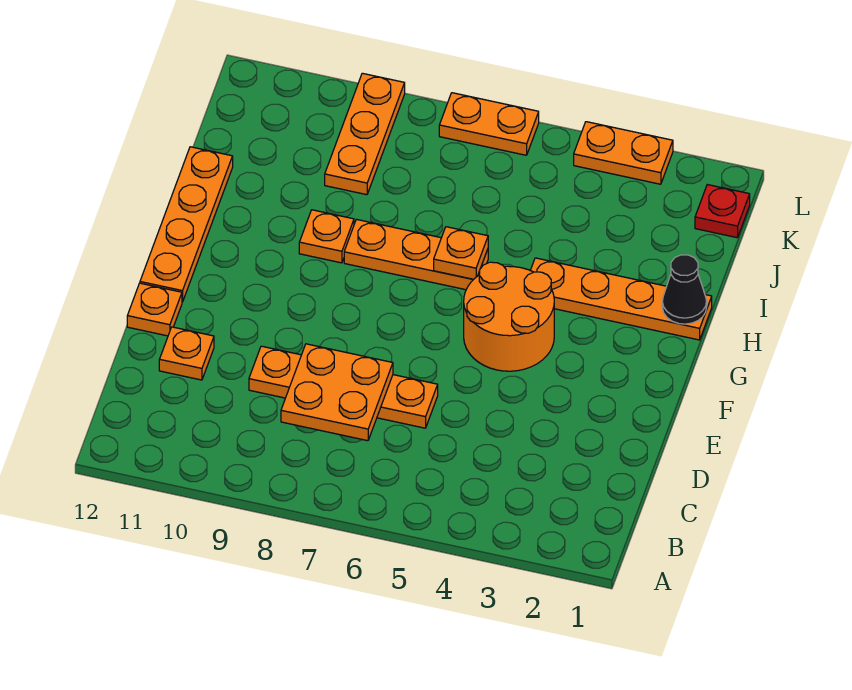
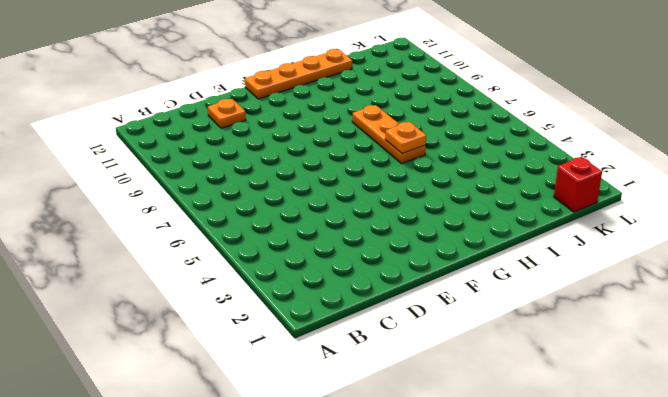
red brick K1 level 1 -> red plate K1 level 1
none -> orange plate D6:D9 level 1
none -> orange plate E12 level 1
none -> orange round brick F4:G5 level 1

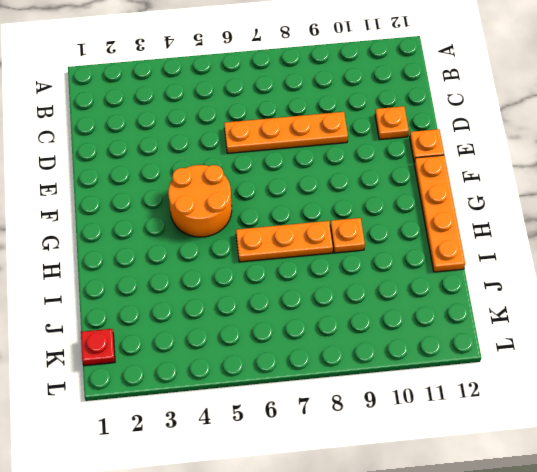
none -> orange plate H1:H4 level 1
none -> orange plate J9:L9 level 1
none -> orange plate L3:L4 level 1

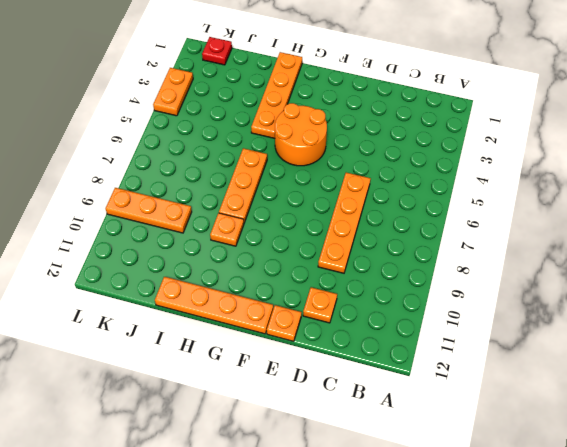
none -> orange plate L6:L7 level 1
none -> orange plate C7:D8 level 2
none -> black cone H1 level 2

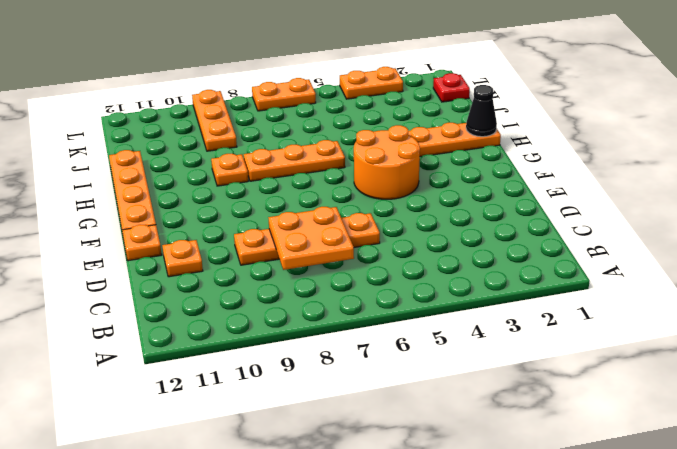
none -> orange plate H6 level 2

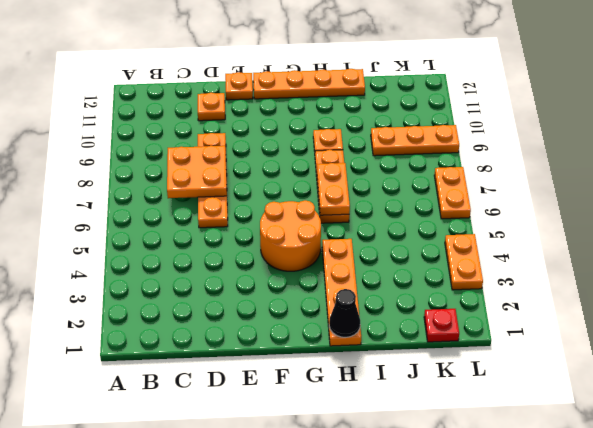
orange plate H6:H7 level 2 -> orange plate H6 level 2

